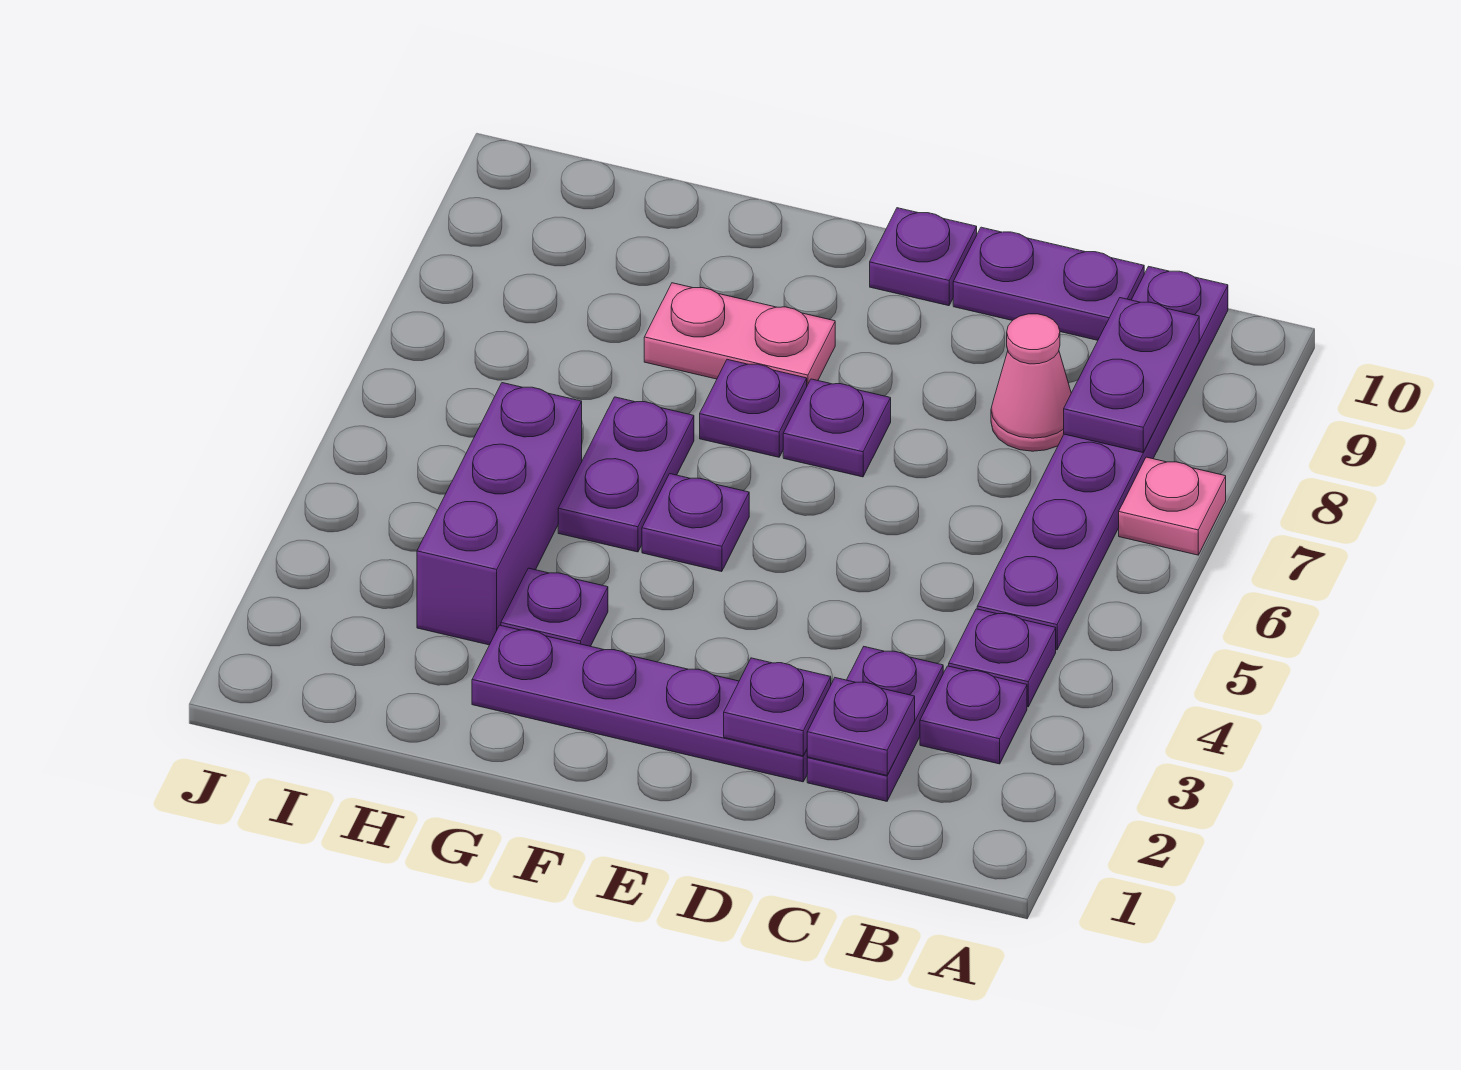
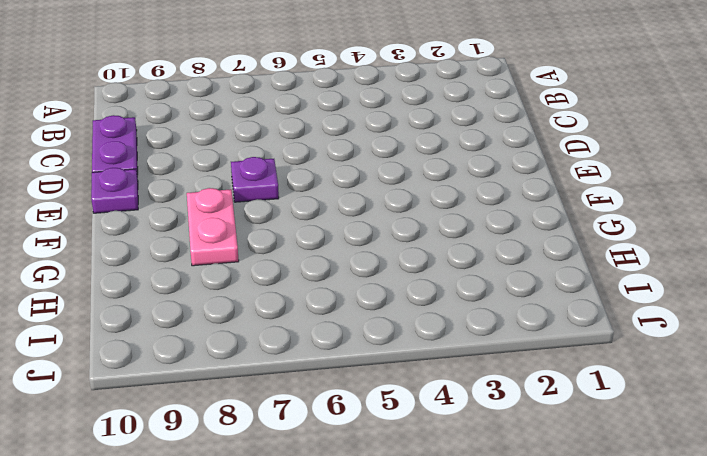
none -> pink plate A7 level 1
none -> purple plate B3 level 1
none -> purple plate B4 level 1

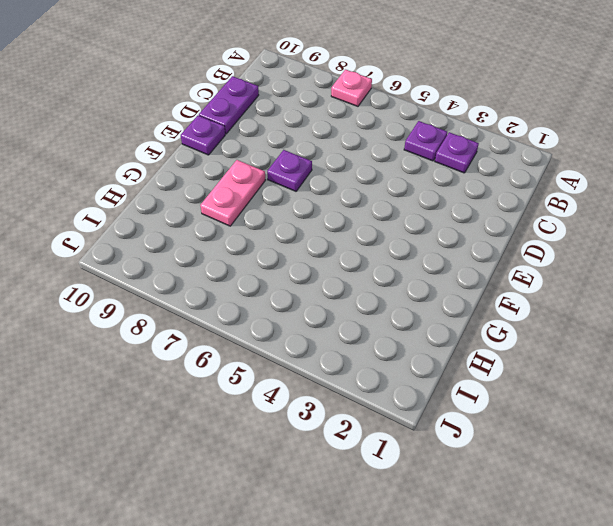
none -> purple plate B5:B10 level 1
none -> purple plate C2:C3 level 1
none -> pink cone C8 level 1

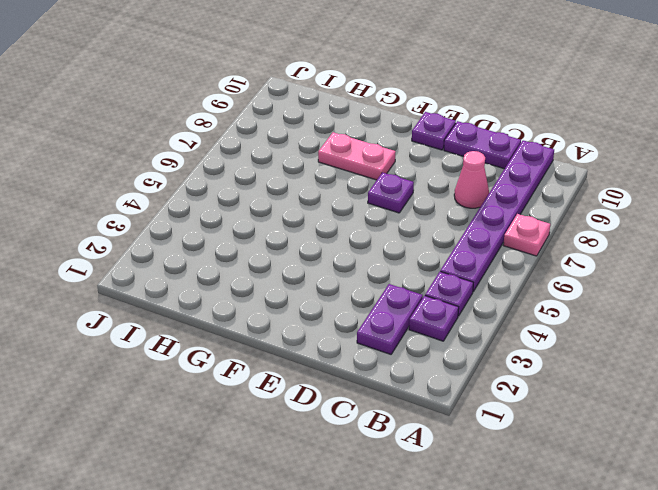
none -> purple plate D2:G2 level 1
none -> purple plate F5 level 1
none -> purple plate F7 level 1

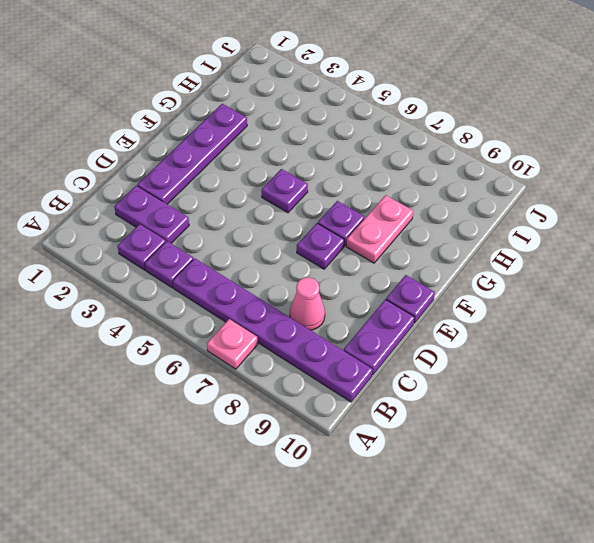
none -> purple plate G3 level 1
none -> purple plate G5:G6 level 1
none -> purple brick H3:H5 level 1

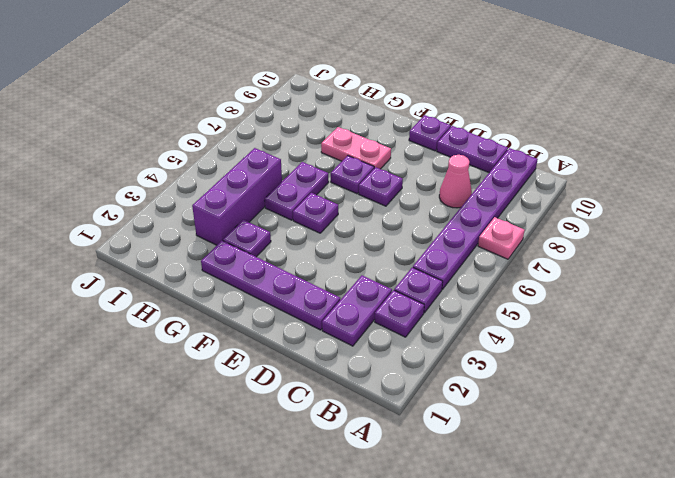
none -> purple plate B8:B9 level 2
none -> purple plate C2 level 2
none -> purple plate D2 level 2

